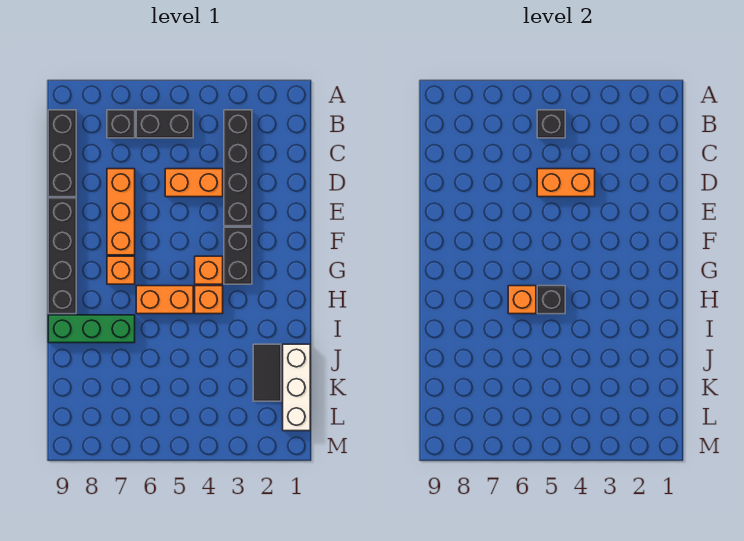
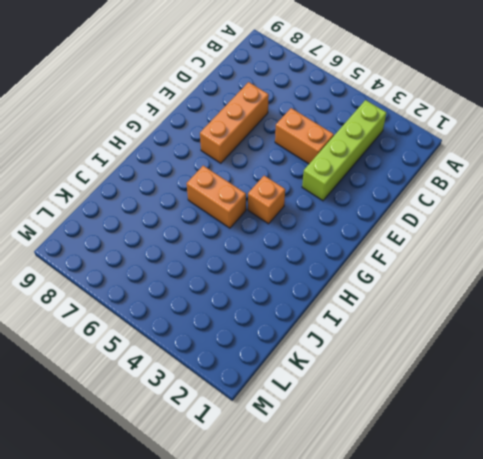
lime brick B3:E3 level 1 -> black brick B3:E3 level 1
none -> black brick B5:B6 level 1
none -> black brick B7 level 1
none -> black brick B9:D9 level 1

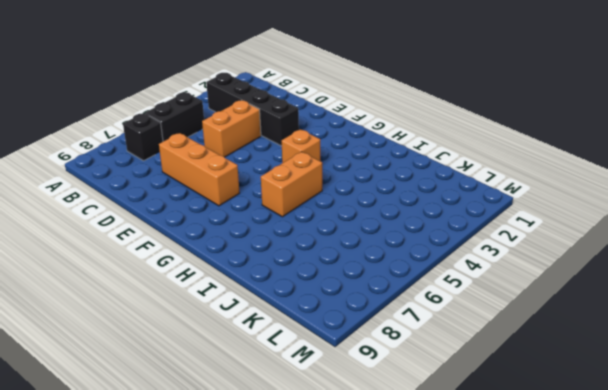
none -> black brick B9:D9 level 1
none -> black brick E9:H9 level 1
none -> black brick F3:G3 level 1

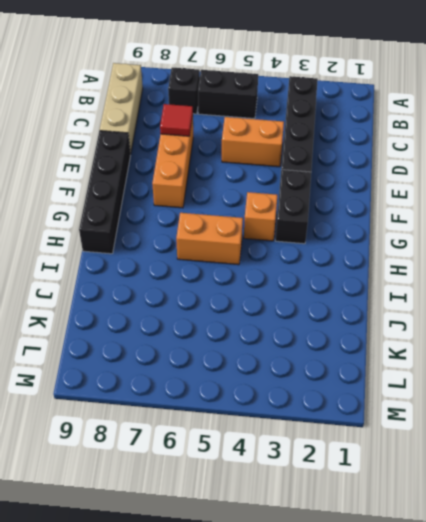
tan brick B9:D9 level 1 -> black brick B9:D9 level 1
red tile D7 level 2 -> none
none -> orange brick G7 level 1
none -> orange brick H4 level 1
none -> green brick I7:I9 level 1

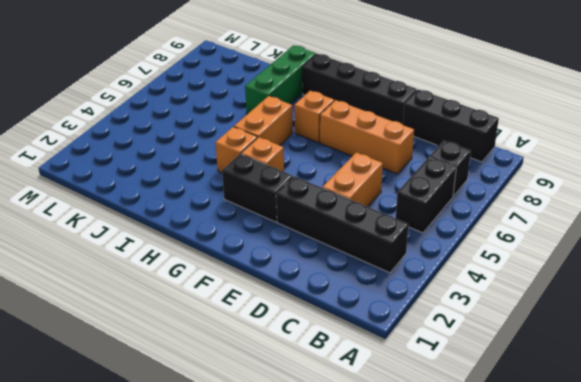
none -> white brick J1:L1 level 1
none -> black tile J2:K2 level 1
none -> black brick B5 level 2

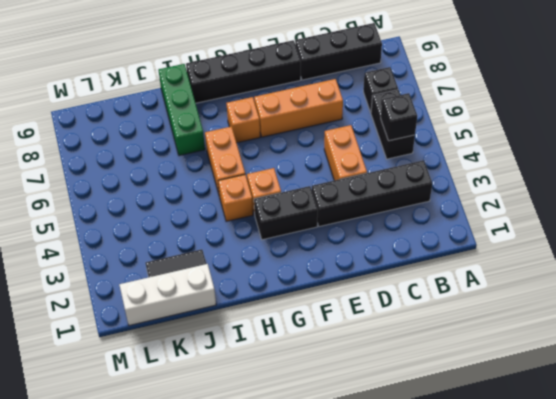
none -> orange brick D4:D5 level 2
none -> black brick H5 level 2
none -> orange brick H6 level 2

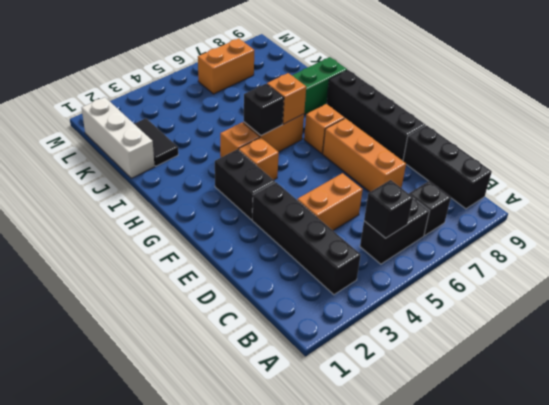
orange brick L6:L7 level 1 -> orange brick D4:D5 level 2

